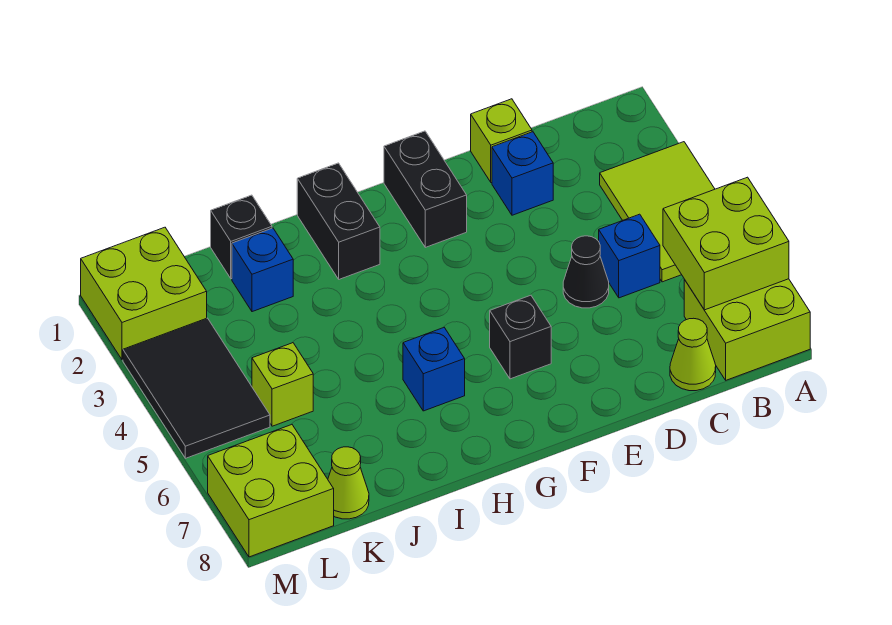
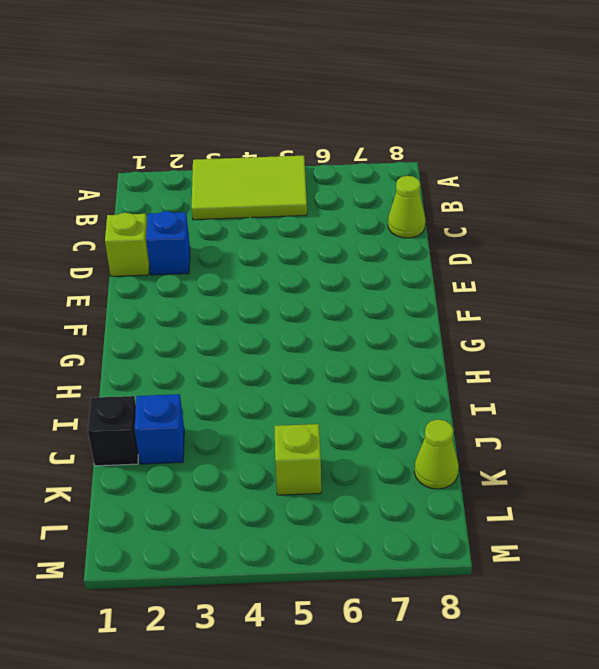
none -> lime brick A7:B8 level 1
none -> blue brick C5 level 1
none -> black cone D5 level 1

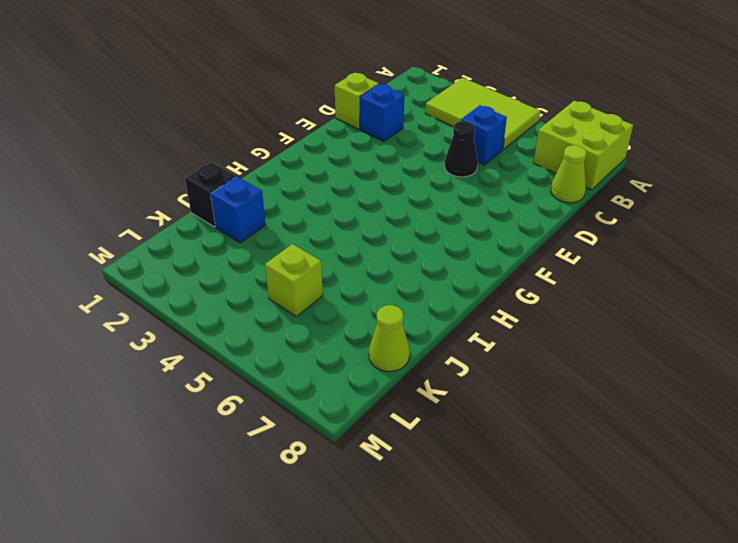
none -> black brick F1:F2 level 1
none -> black brick F6 level 1
none -> black brick H1:H2 level 1

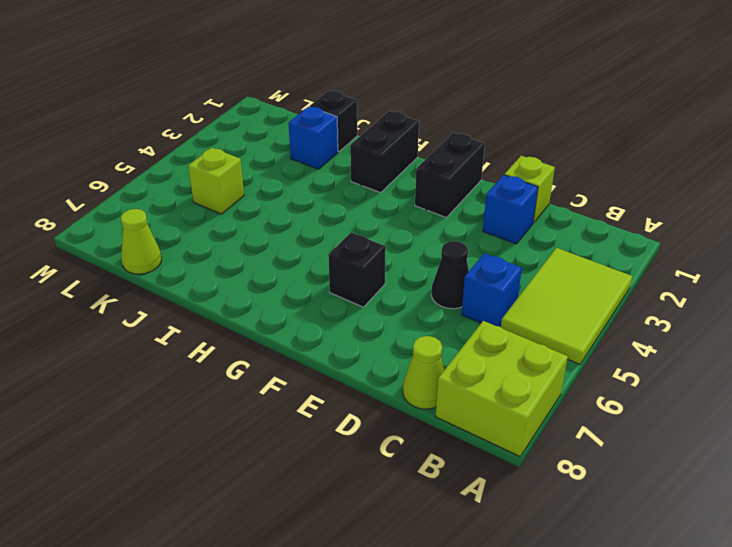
none -> blue brick H6 level 1
none -> lime brick L1:M2 level 1
none -> black tile L3:M5 level 1

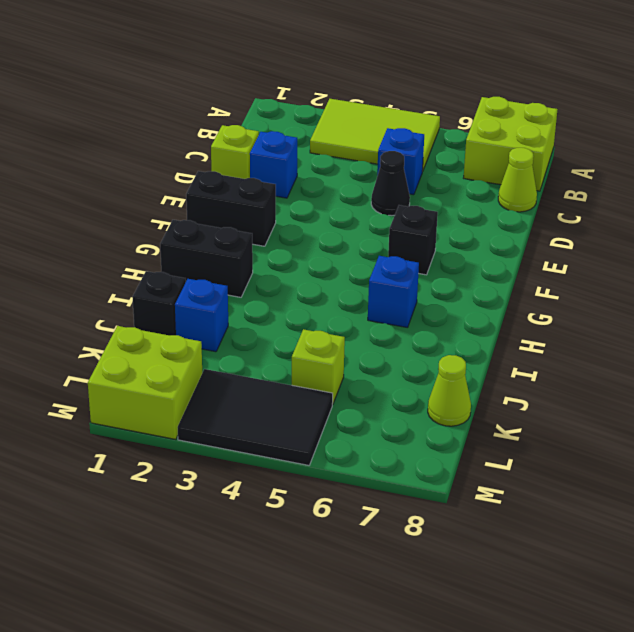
none -> lime brick L7:M8 level 1
none -> lime brick A6:B7 level 2

